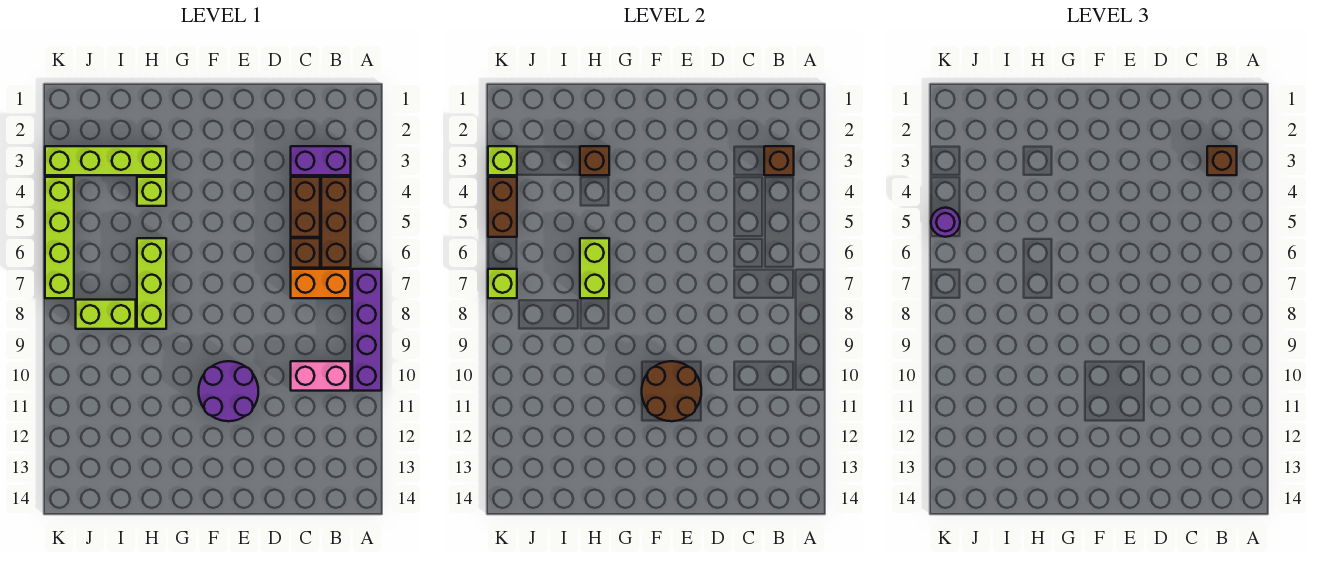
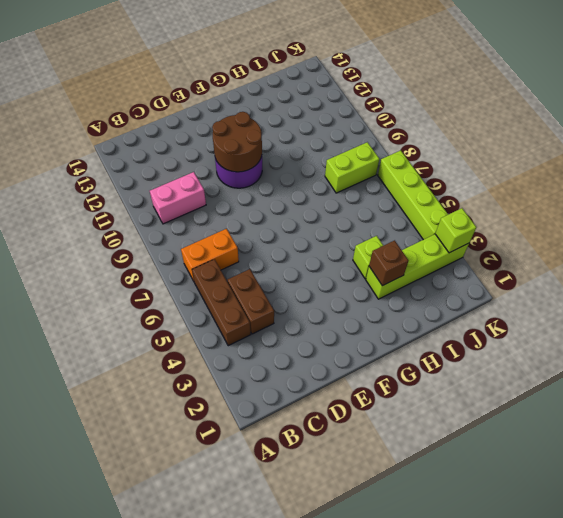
none -> purple brick A7:A10 level 1
none -> purple brick B3:C3 level 1
none -> brown brick C6 level 1

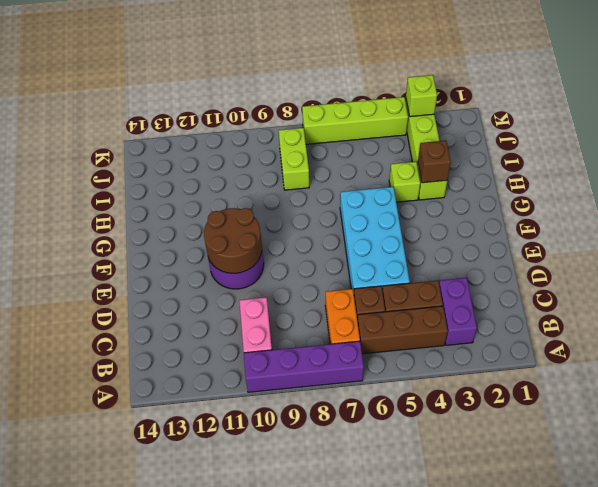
cyan brick D5:G6 level 1 -> none
none -> lime brick H6:H8 level 1
none -> brown brick B3 level 2
none -> lime brick H6:H7 level 2

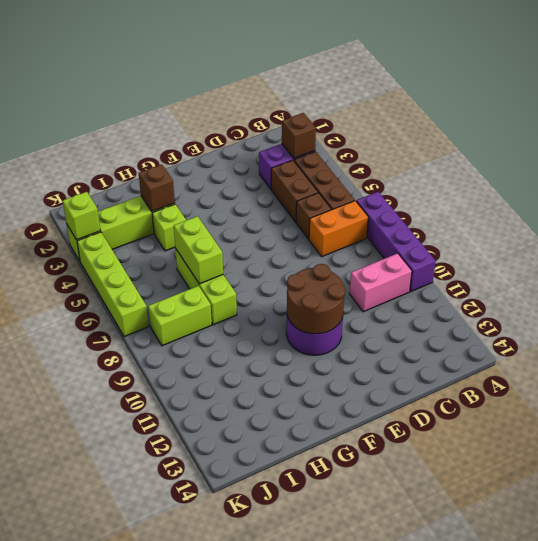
none -> brown brick K4:K5 level 2
none -> lime brick K7 level 2
none -> brown brick B3 level 3

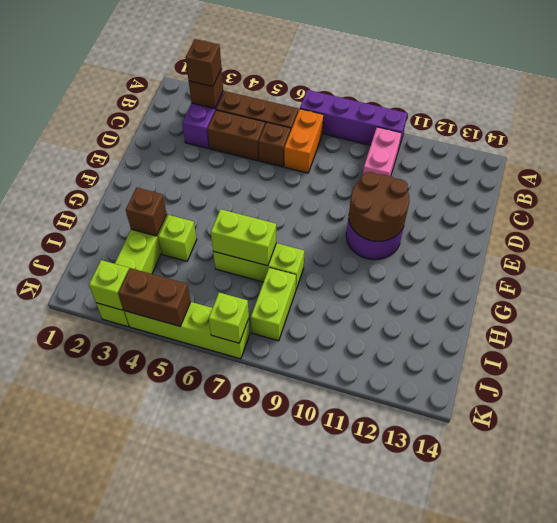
none -> purple round brick K5 level 3

